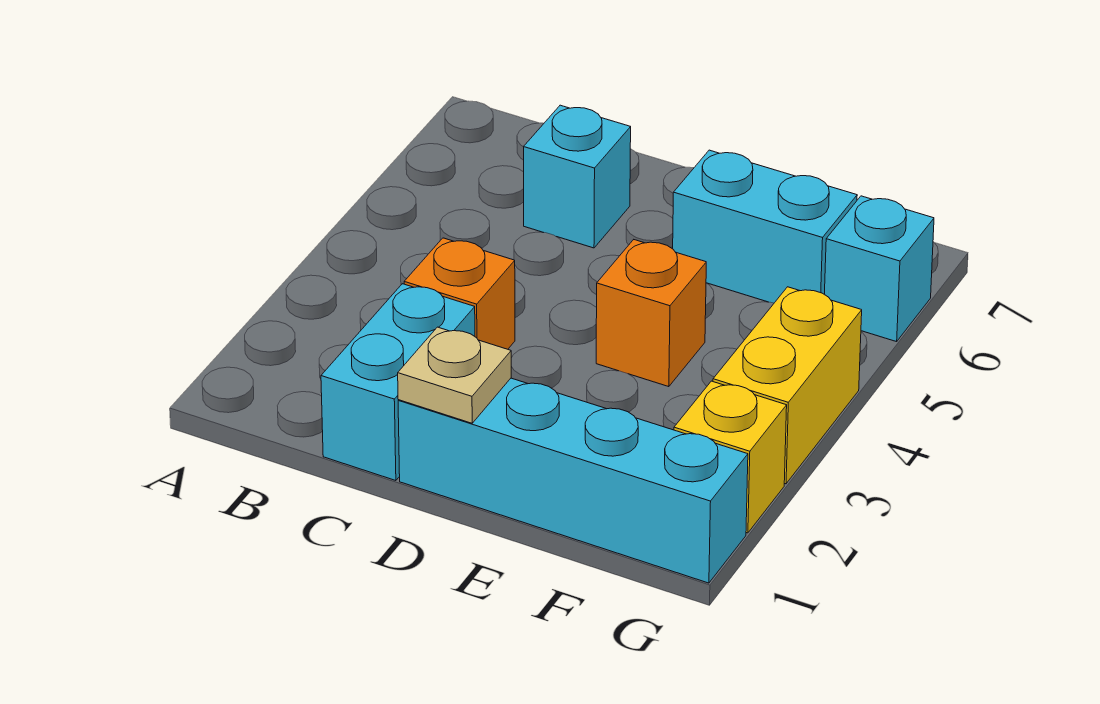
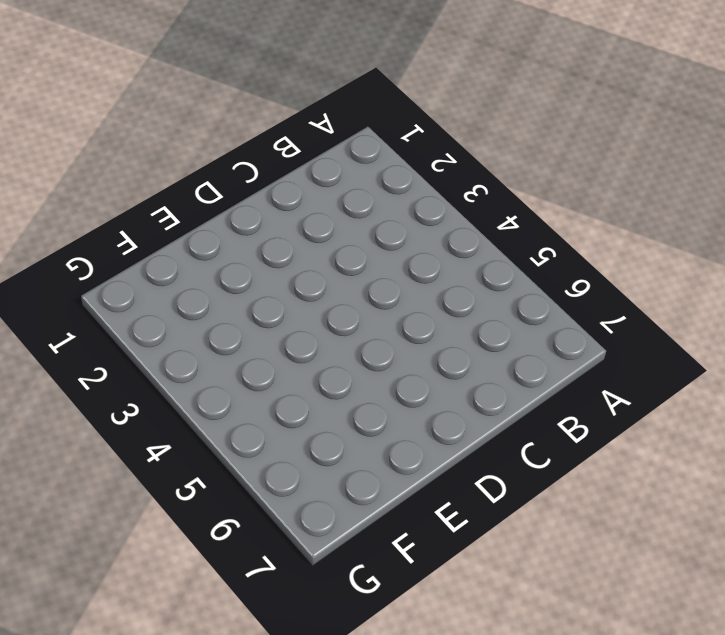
none -> cyan brick C1:C2 level 1
none -> orange brick C3 level 1

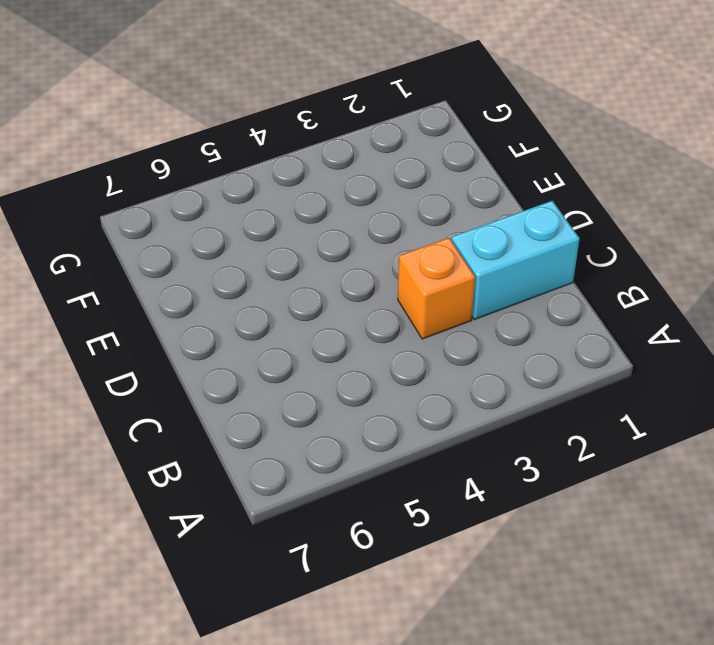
none -> cyan brick C6 level 1
none -> cyan brick D1:G1 level 1

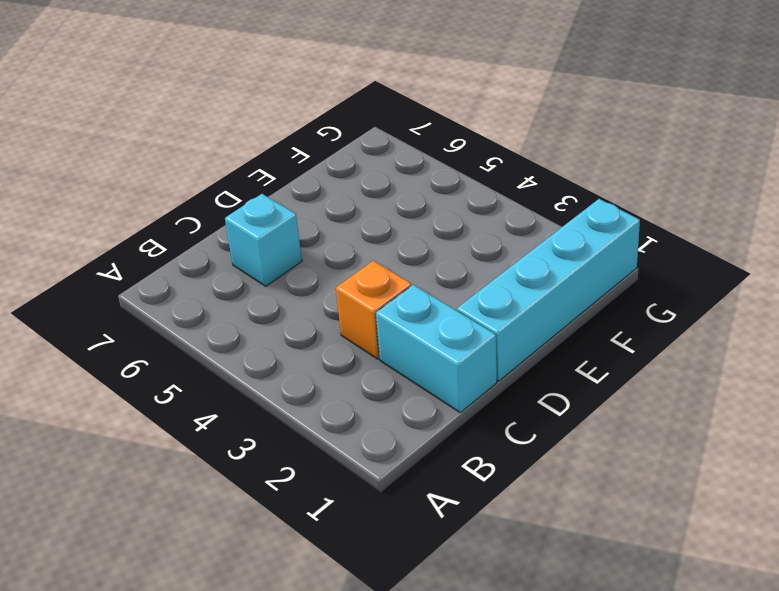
none -> orange brick E4 level 1
none -> cyan brick E6:F6 level 1

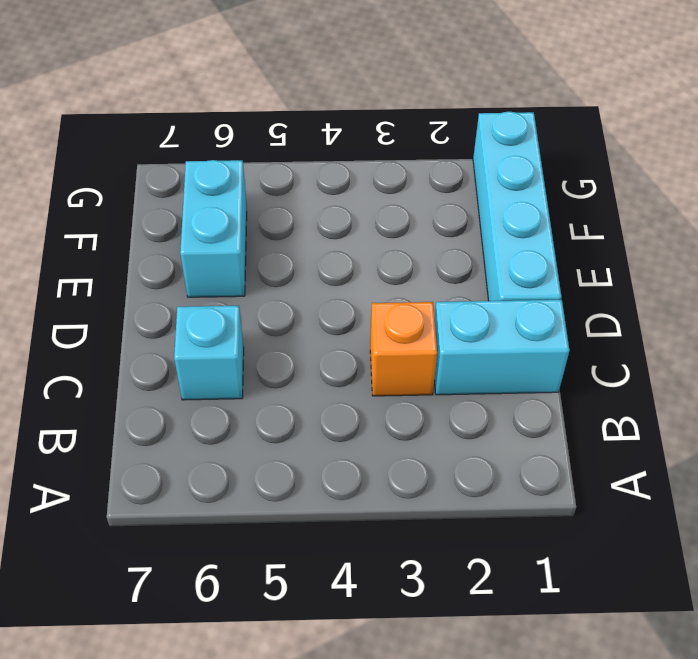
none -> orange brick E4 level 1
none -> yellow brick G2 level 1

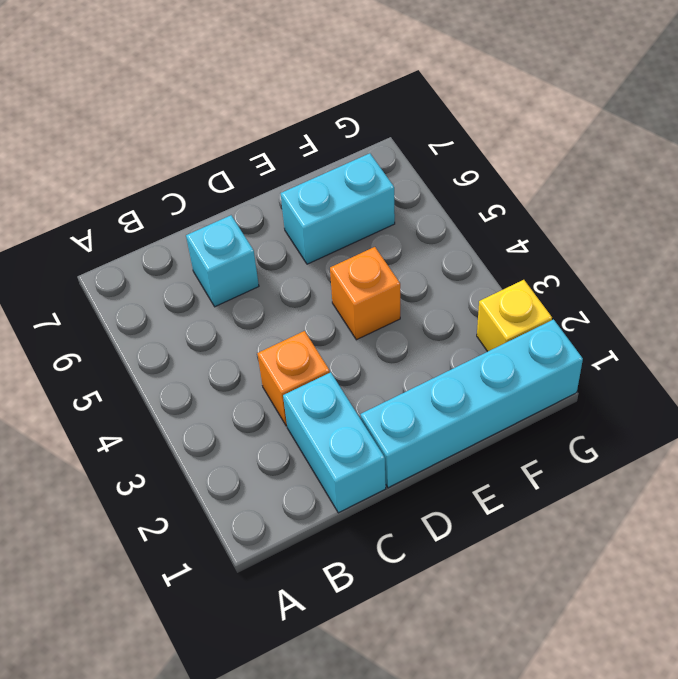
none -> yellow brick G3:G4 level 1
none -> cyan brick G6 level 1

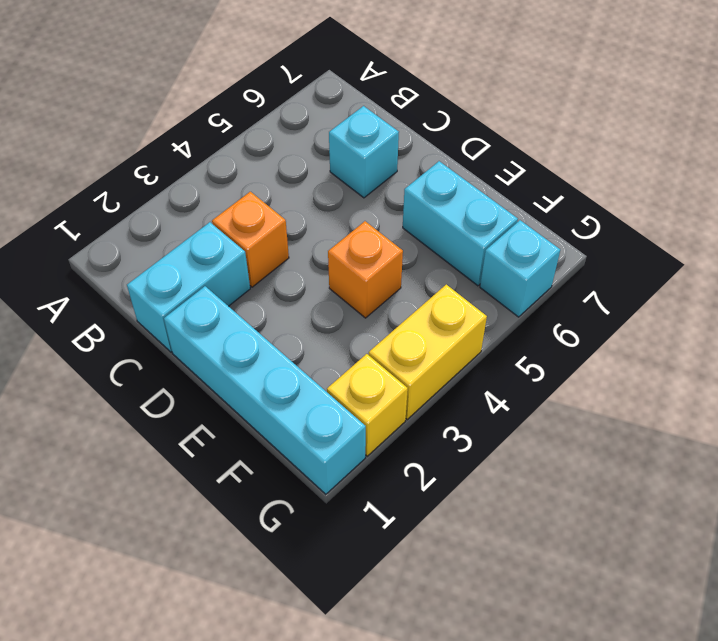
none -> tan plate D1 level 2

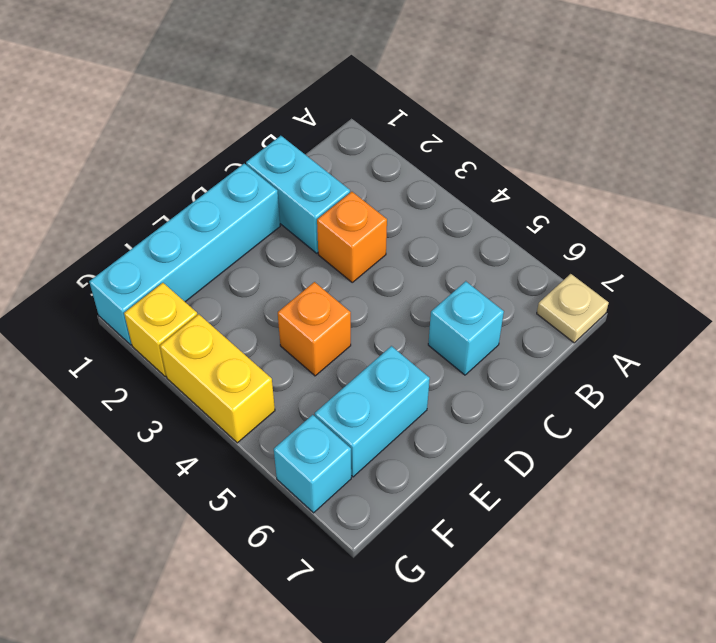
tan plate A7 level 1 -> tan plate D1 level 2

